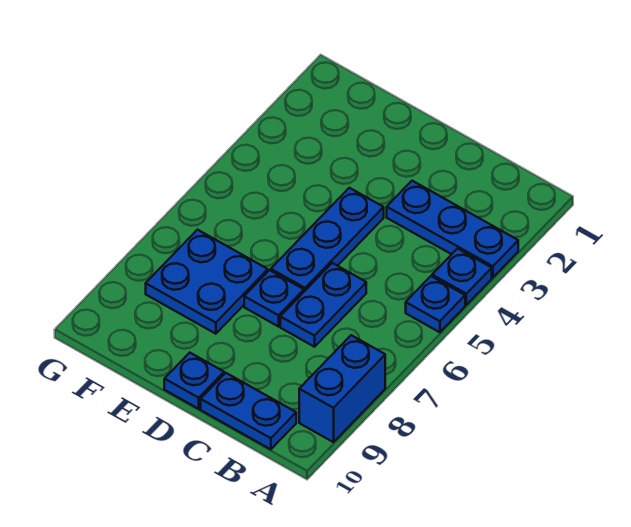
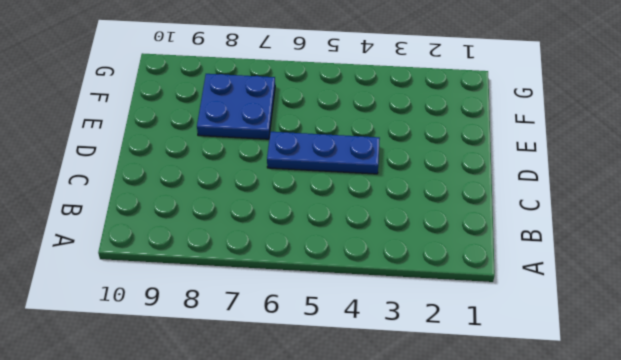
none -> blue plate A3:C3 level 1
none -> blue plate A4 level 1

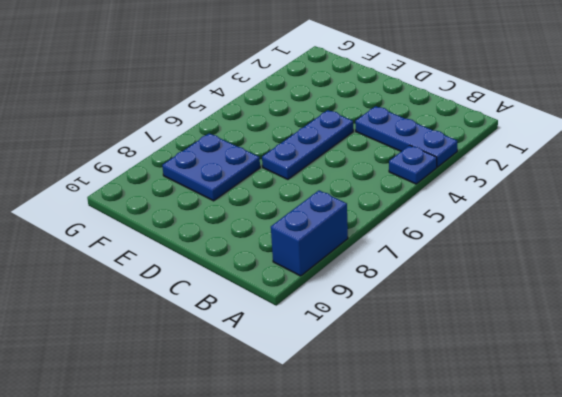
none -> blue plate A5 level 1
none -> blue plate B10:C10 level 1

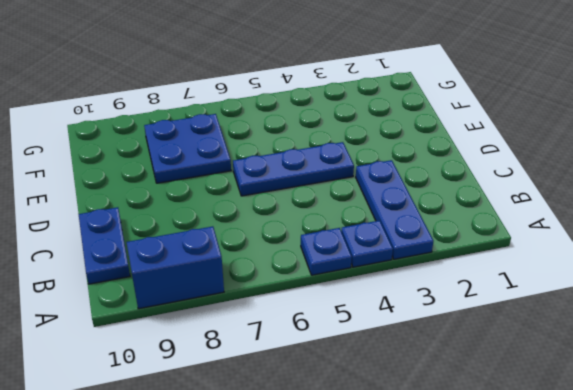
none -> blue plate C6:C7 level 1
none -> blue plate D7 level 1

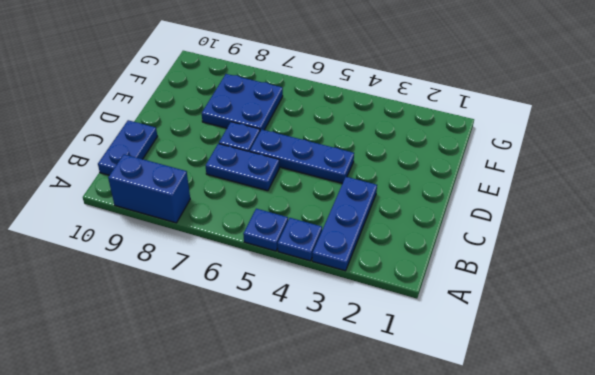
none -> blue plate D10 level 1

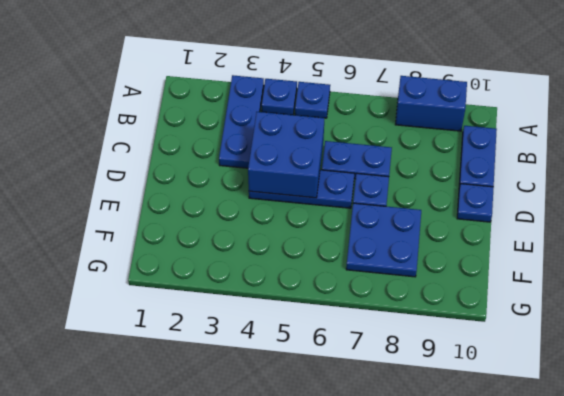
blue brick C4:D5 level 2 -> none

